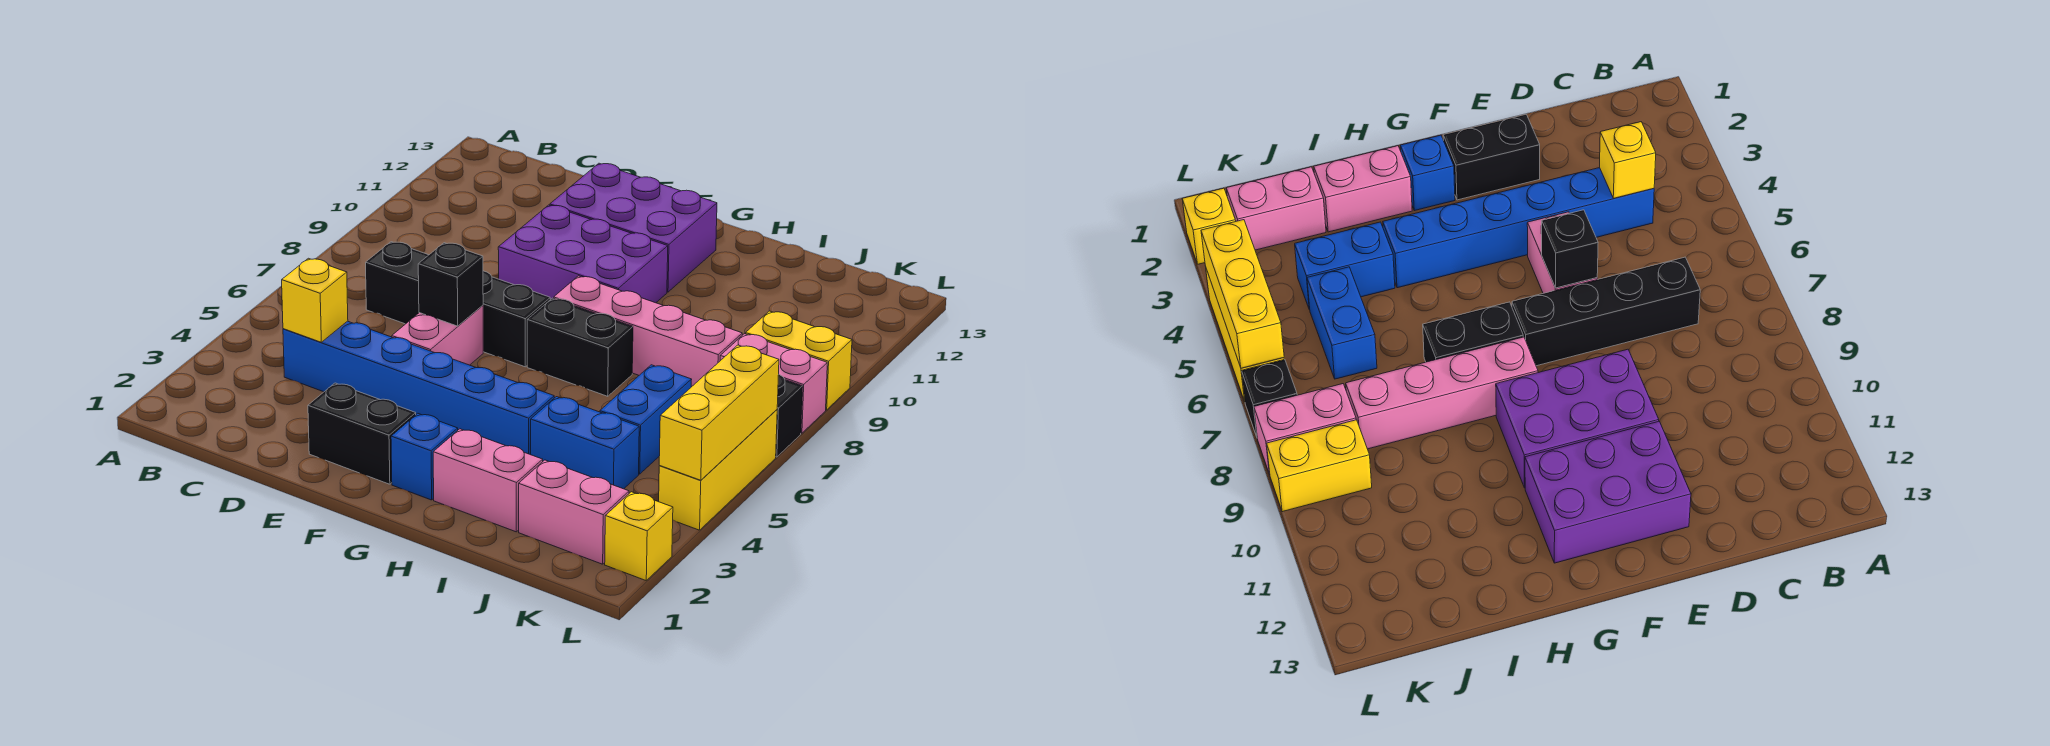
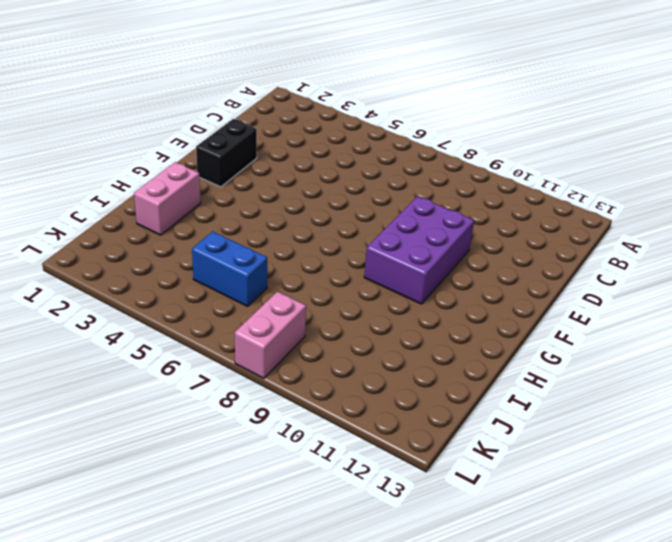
none -> blue brick C4:H4 level 1
none -> black brick C7:F7 level 1
none -> pink brick E5:E6 level 1

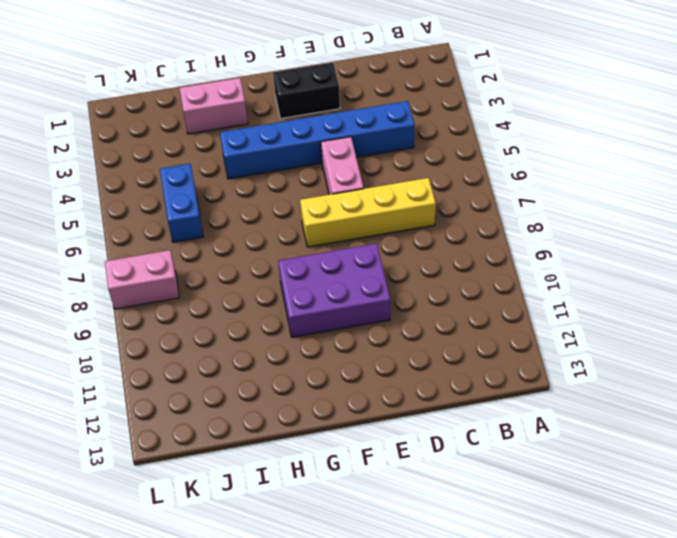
yellow brick C7:F7 level 1 -> black brick C7:F7 level 1
none -> purple brick E11:G12 level 1
none -> blue brick G2 level 1
none -> black brick G7:H7 level 1

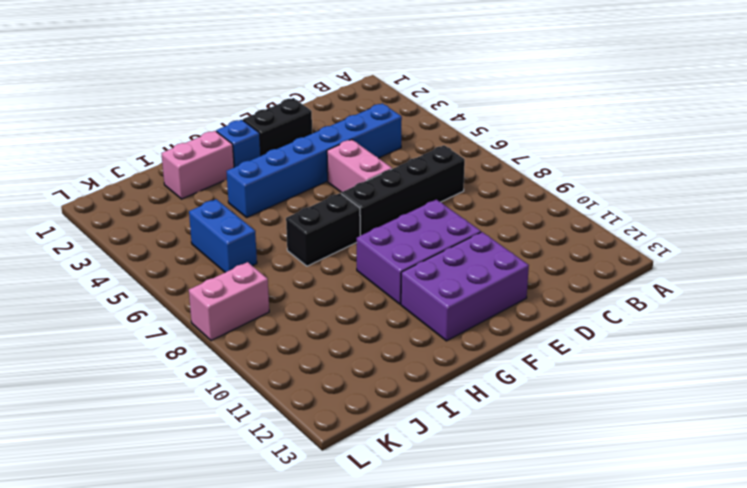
none -> pink brick G8:J8 level 1
none -> blue brick I4:J4 level 1
none -> pink brick J2:K2 level 1

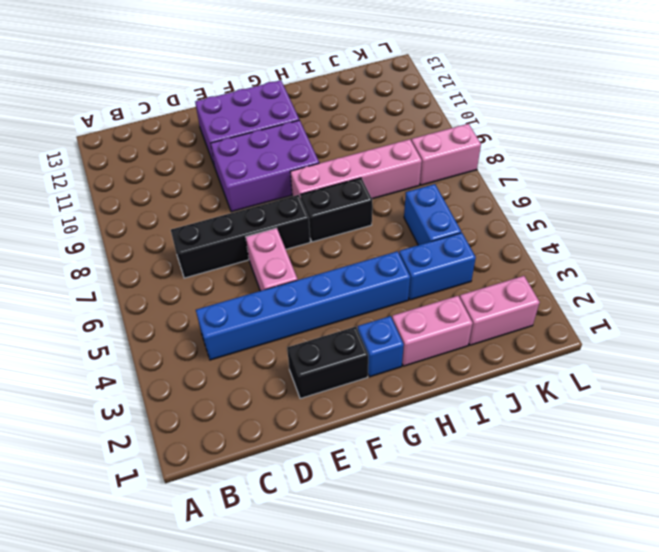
none -> yellow brick K9:L9 level 1
none -> yellow brick L2 level 1
none -> yellow brick L4:L6 level 1

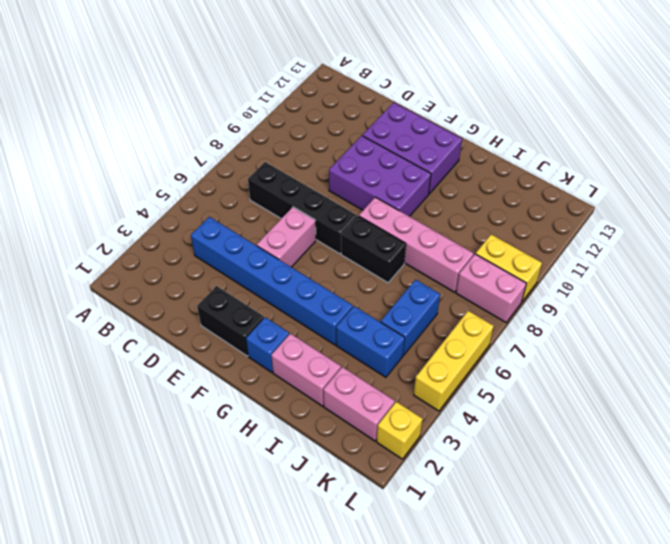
none -> black brick L7 level 1
none -> yellow brick C4 level 2
none -> black brick E6 level 2

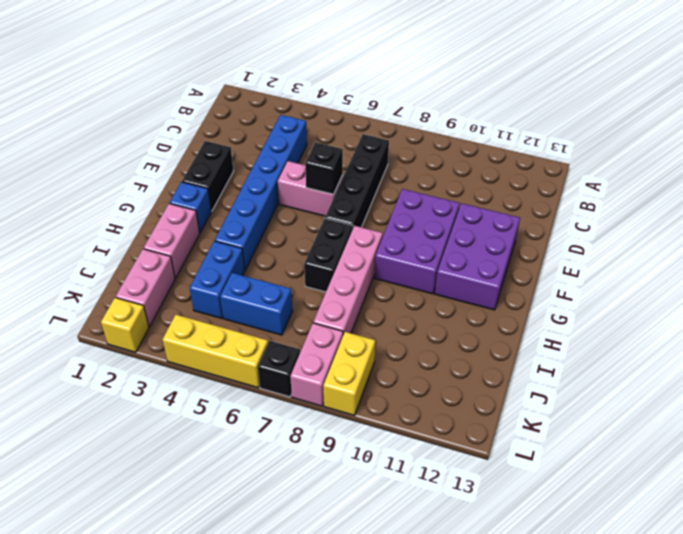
none -> yellow brick C4 level 2
none -> yellow brick L4:L6 level 2

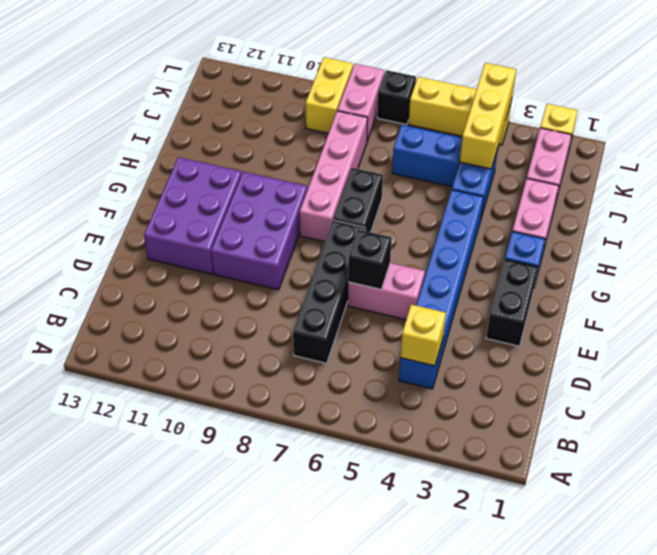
yellow brick J4:L4 level 2 -> yellow brick L4:L6 level 2

